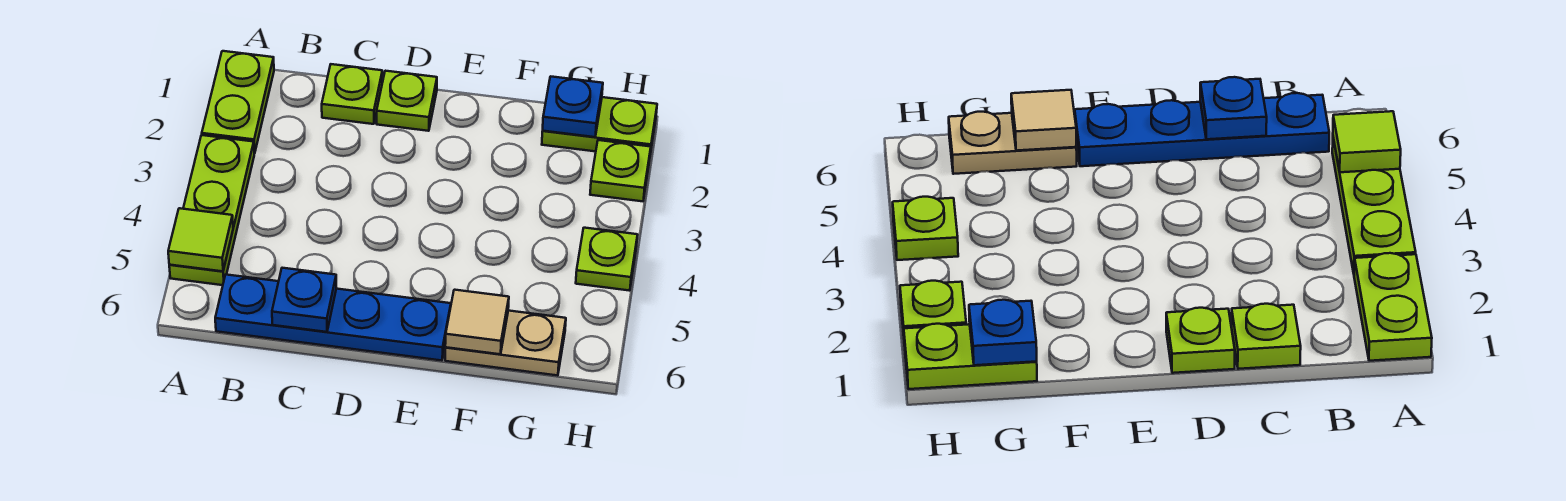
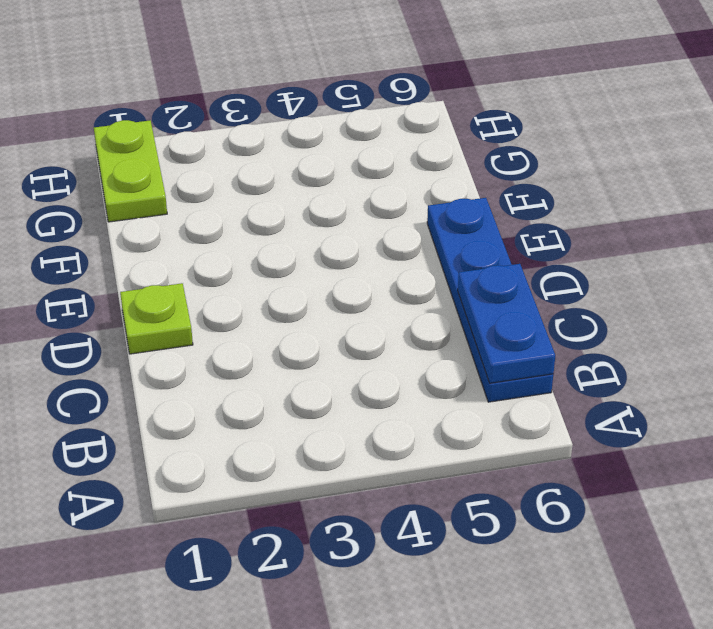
blue plate B6:C6 level 2 -> blue plate C6 level 2
none -> lime plate A1:A2 level 1
none -> lime plate A3:A5 level 1
none -> lime plate C1 level 1

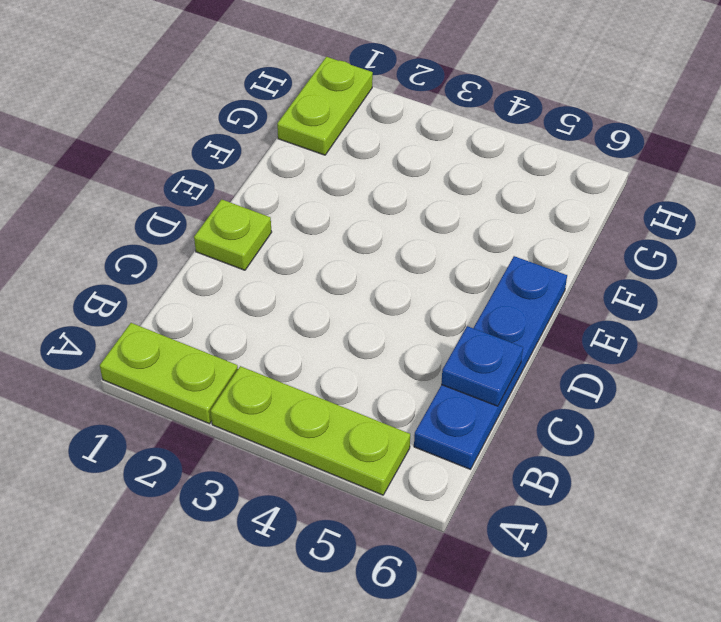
none -> lime plate C1 level 1
none -> tan plate F6:G6 level 1
none -> lime plate H2 level 1

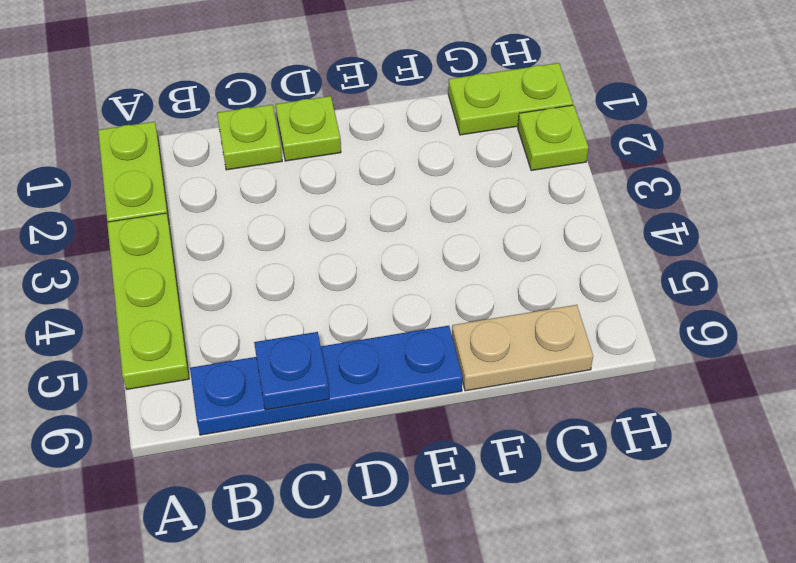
none -> lime plate H4 level 1
none -> lime tile A5 level 2
none -> tan tile F6 level 2

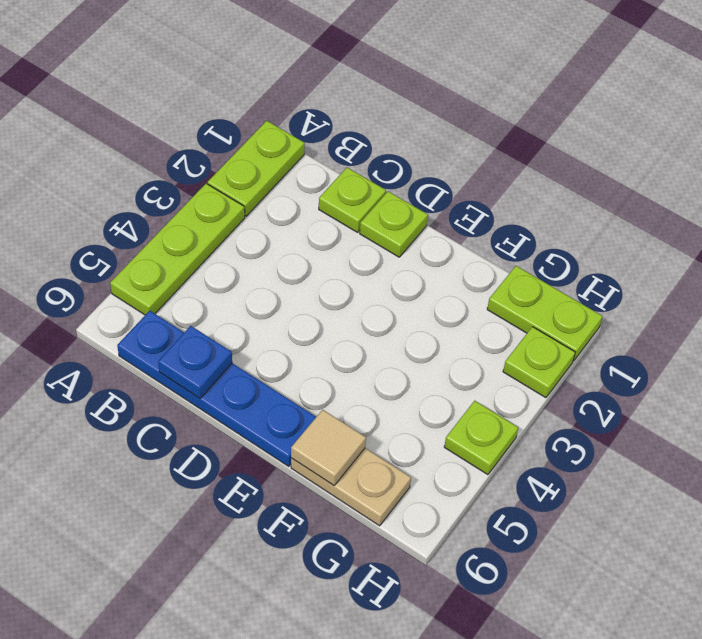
none -> lime tile A5 level 2
none -> blue plate G1 level 2

